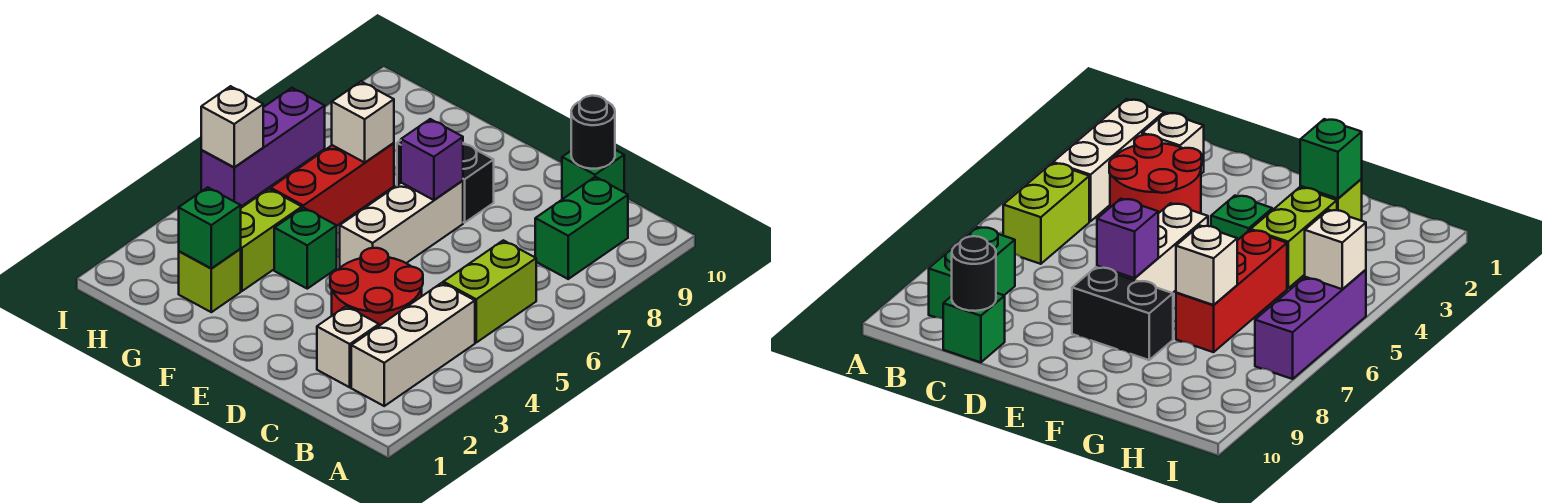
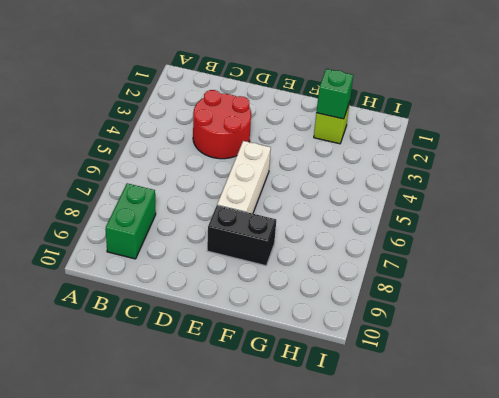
none -> white brick B2:B4 level 1
none -> lime brick B5:B6 level 1
none -> white brick C2 level 1

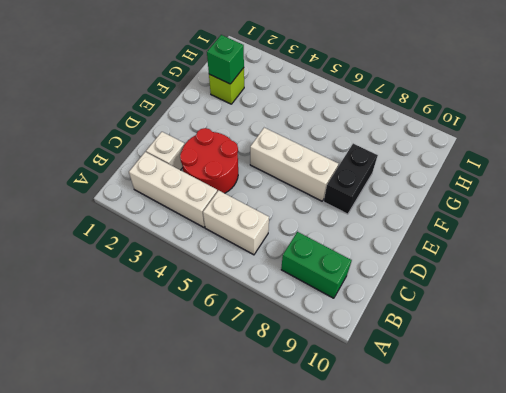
white brick B5:B6 level 1 -> lime brick B5:B6 level 1
none -> green brick C10 level 1
none -> green brick F4 level 1
none -> lime brick G3:G4 level 1

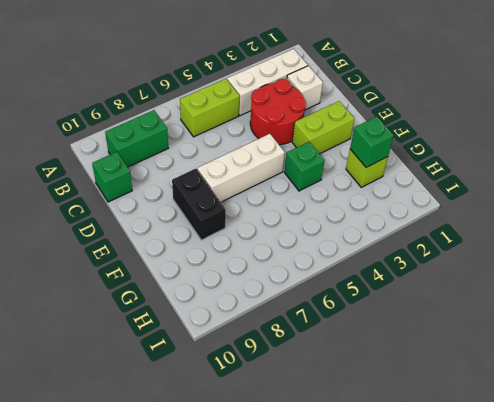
lime brick E2:E3 level 1 -> lime brick G3:G4 level 1
none -> red brick G5:G7 level 1
none -> purple brick I5:I7 level 1
none -> black round brick C10 level 2

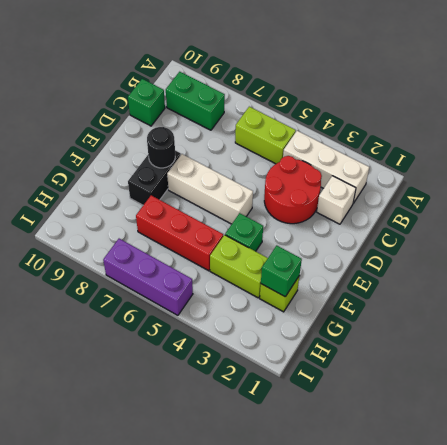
black round brick E8 level 2 -> black round brick C10 level 2
none -> purple brick E7 level 2
none -> white brick G7 level 2
none -> white brick I5 level 2

